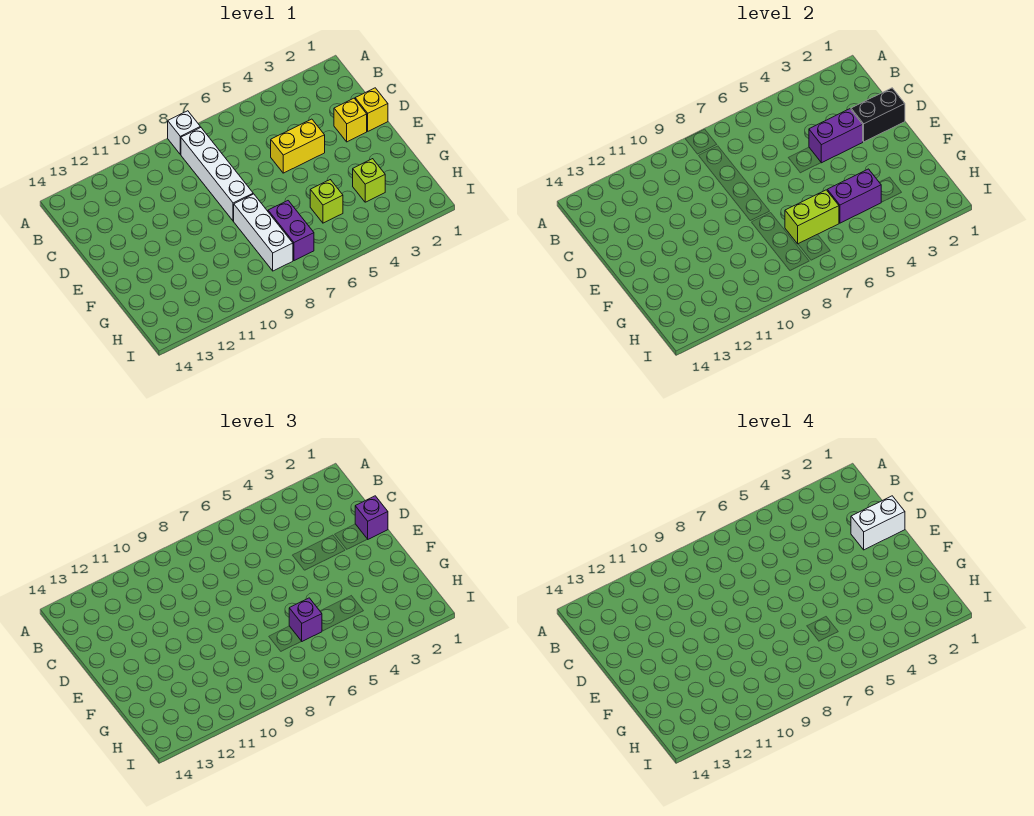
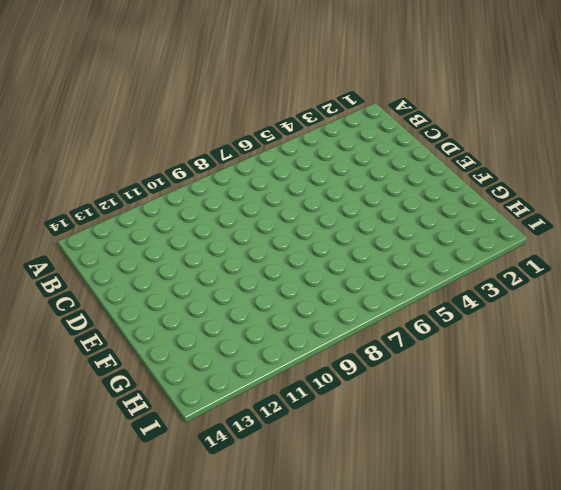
none -> white brick A8 level 1
none -> white brick B8:E8 level 1
none -> yellow brick D1 level 1

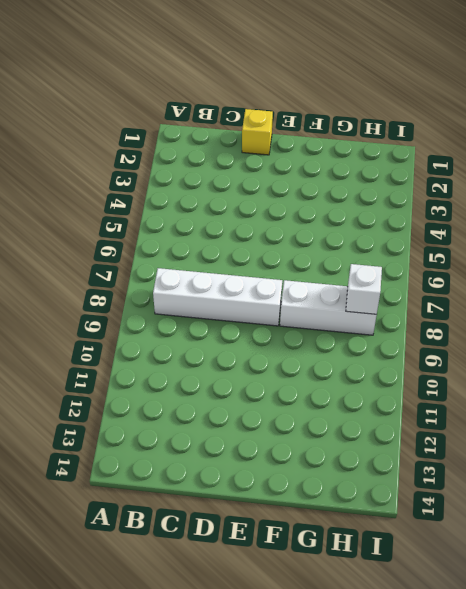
white brick H8 level 2 -> white brick A8 level 1
none -> yellow brick D2 level 1
none -> yellow brick D4:D5 level 1
none -> lime brick G3 level 1

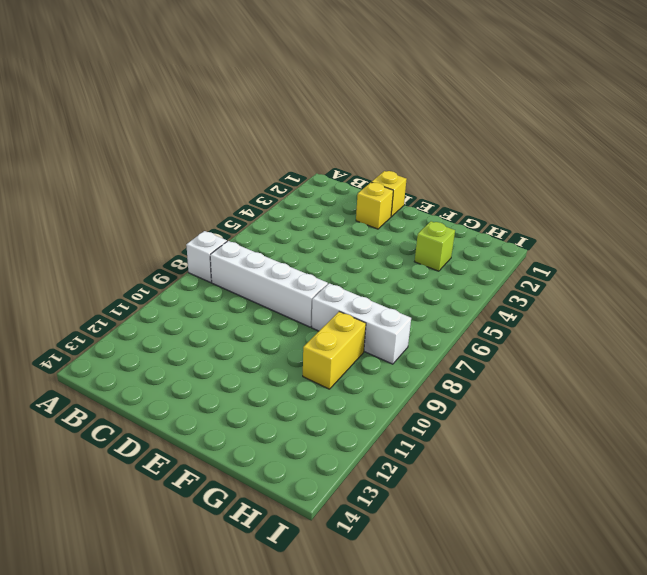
yellow brick G9:G10 level 1 -> yellow brick D4:D5 level 1
none -> lime brick G5 level 1
none -> purple brick G7:H7 level 1
none -> black brick D1:D2 level 2

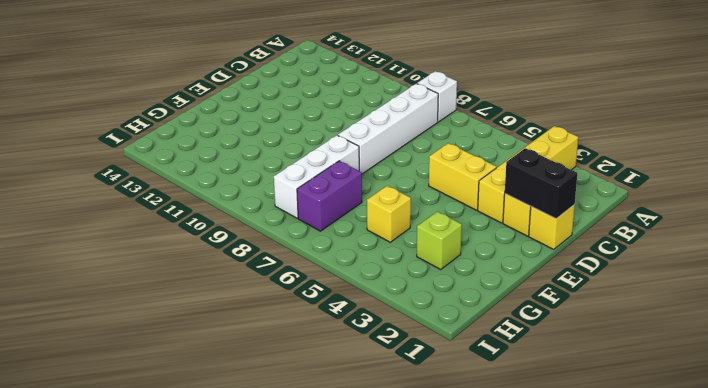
yellow brick A3:D3 level 1 -> none
yellow brick G5 level 1 -> lime brick G5 level 1
none -> purple brick D3:D4 level 2
none -> purple brick G4:G5 level 2
none -> lime brick G6:G7 level 2

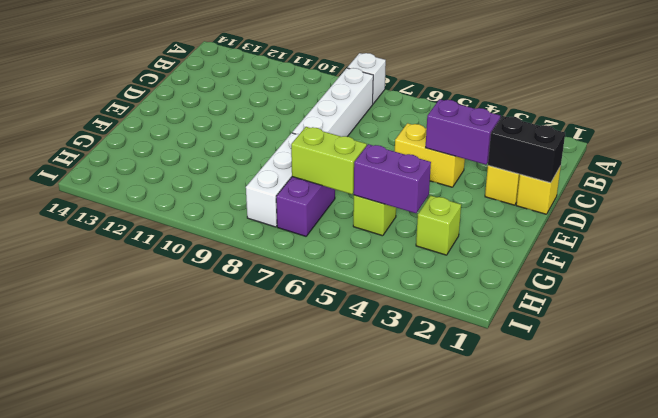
none -> purple brick D1 level 3
none -> purple brick G6 level 3
none -> white brick D1:D2 level 4

